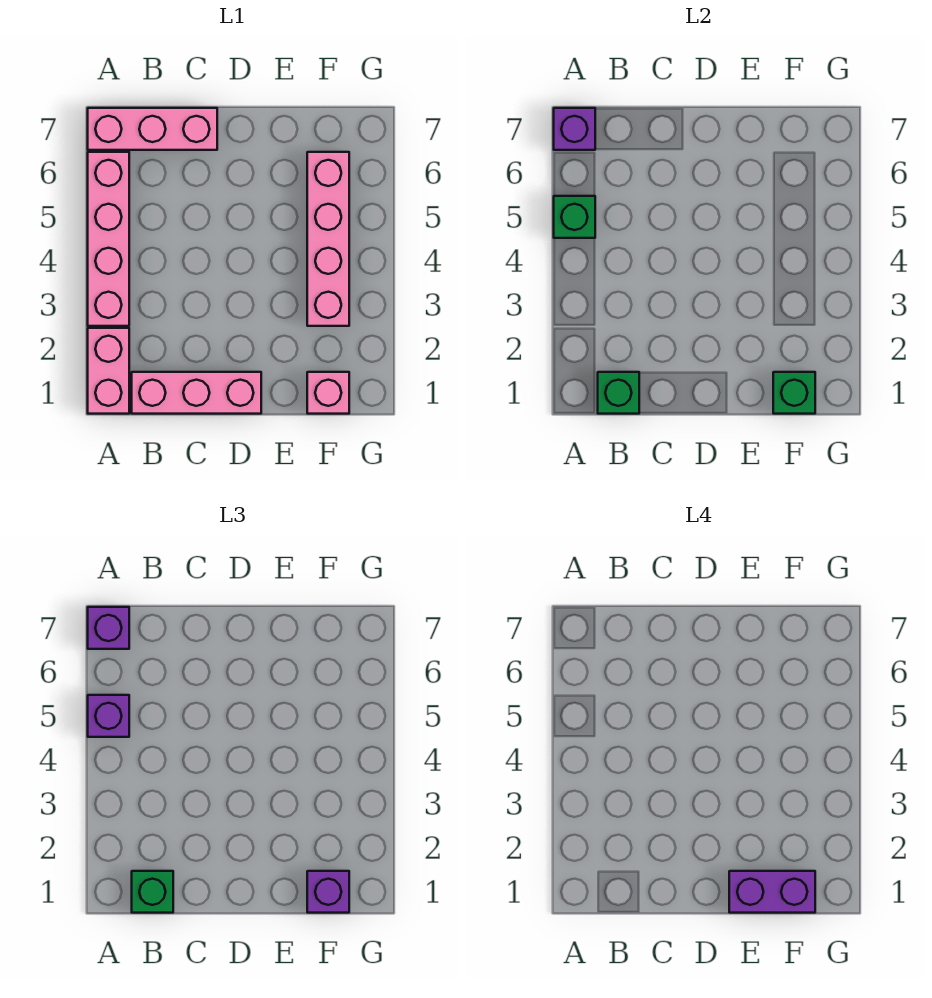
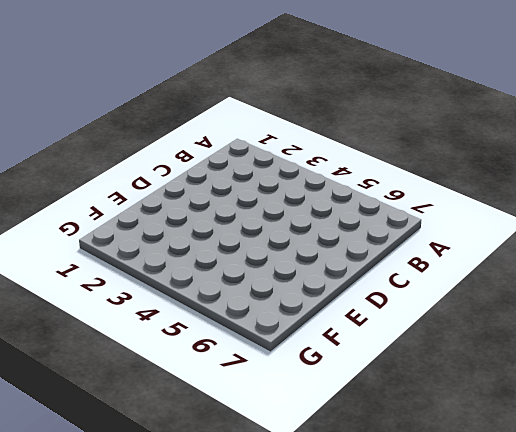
none -> pink brick A1:A2 level 1
none -> pink brick A3:A6 level 1
none -> pink brick A7:C7 level 1

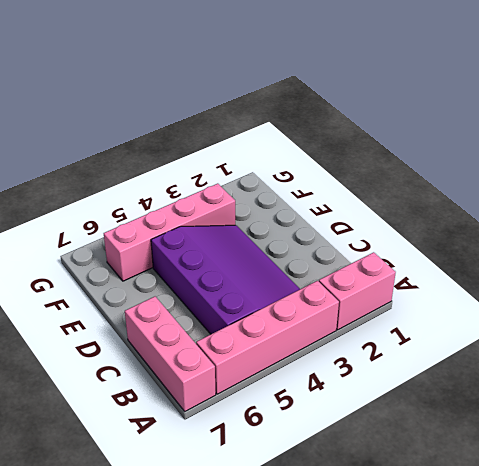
purple slope B3:E5 level 1 top 5 -> none
none -> pink brick B1:D1 level 1
none -> pink brick F1 level 1
none -> green brick A5 level 2

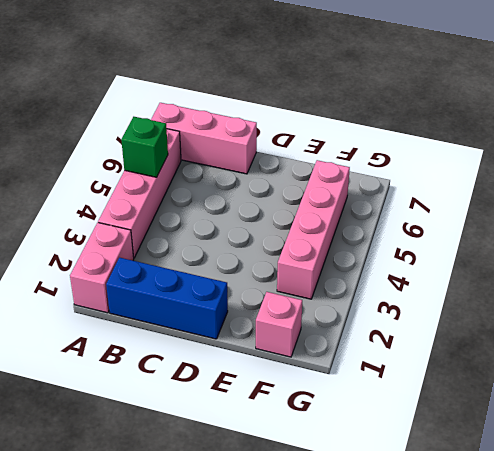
blue brick B1:D1 level 1 -> pink brick B1:D1 level 1
none -> purple brick A7 level 2
none -> green brick B1 level 2
none -> green brick F1 level 2

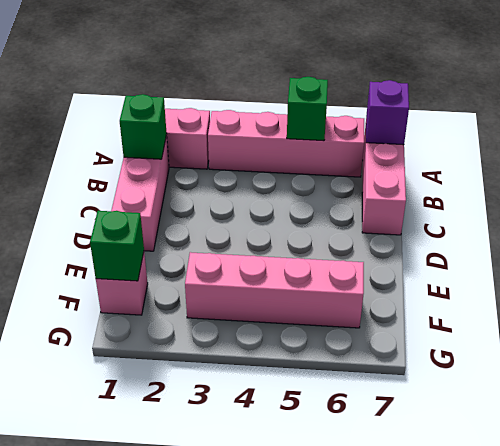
none -> purple brick A5 level 3
none -> purple brick A7 level 3
none -> green brick B1 level 3

